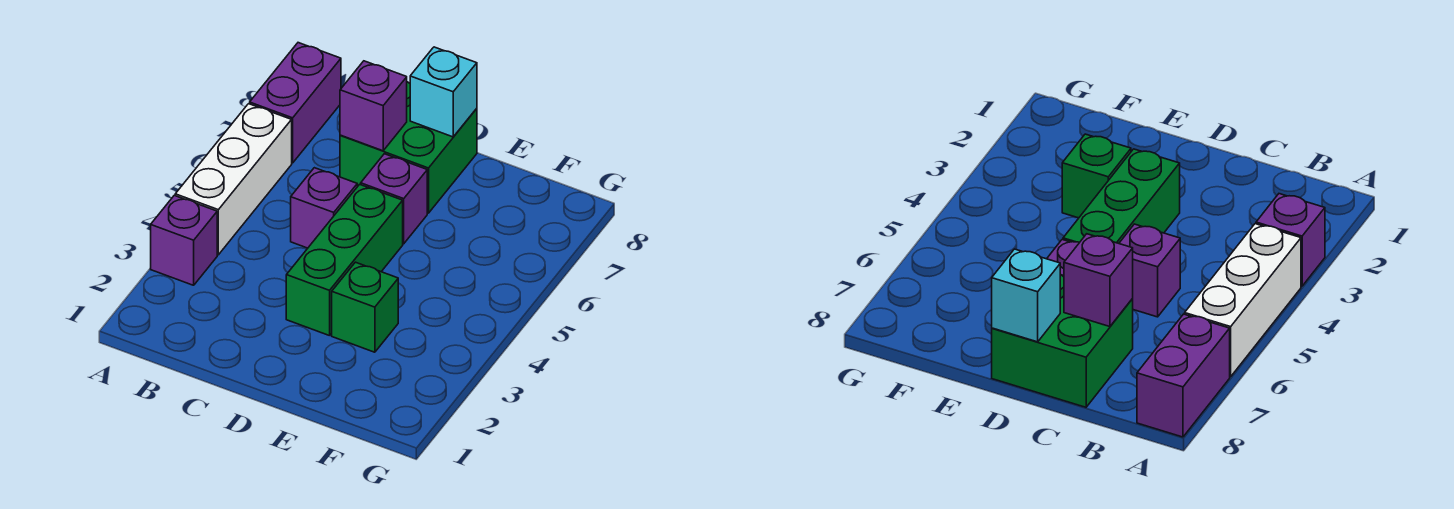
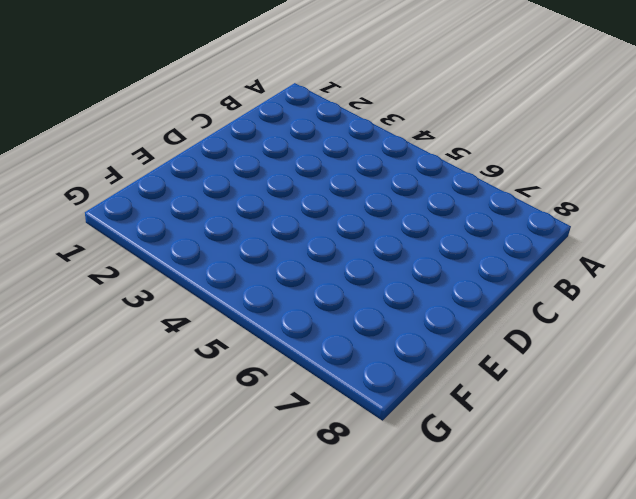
none -> purple brick A3 level 1
none -> white brick A4:A6 level 1

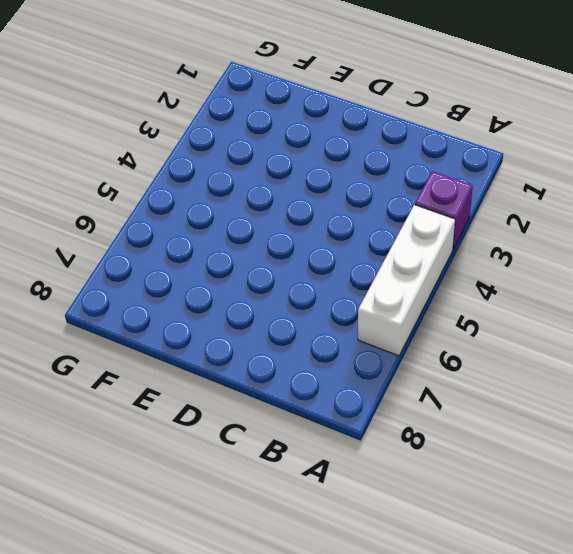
none -> purple brick A7:A8 level 1
none -> purple brick C5 level 1

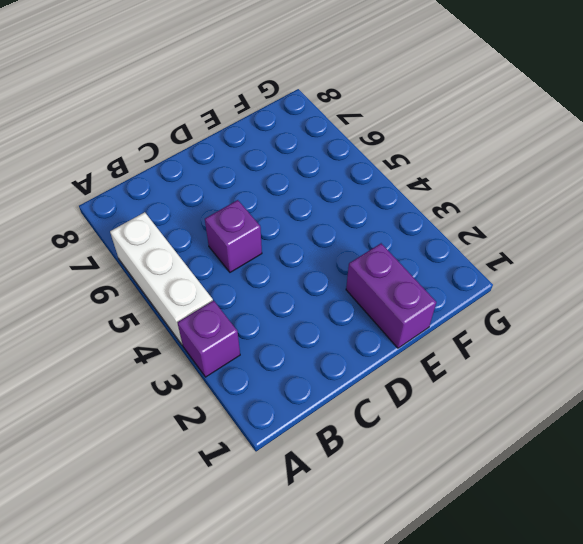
purple brick E1:E2 level 1 -> purple brick A7:A8 level 1
none -> green brick C7:D8 level 1
none -> green brick D3:D5 level 1

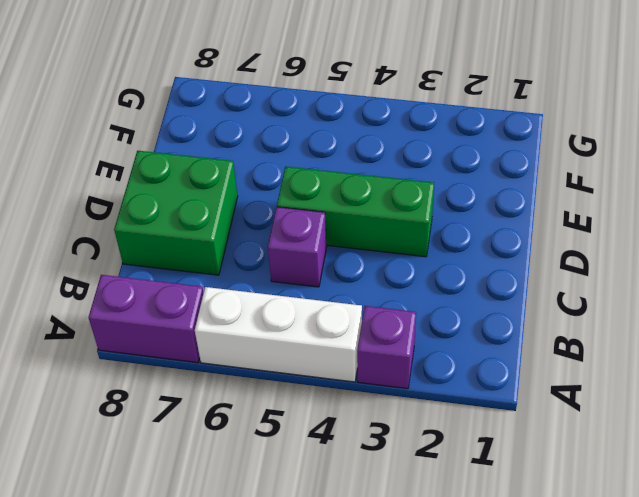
none -> purple brick D6 level 1
none -> green brick E3 level 1

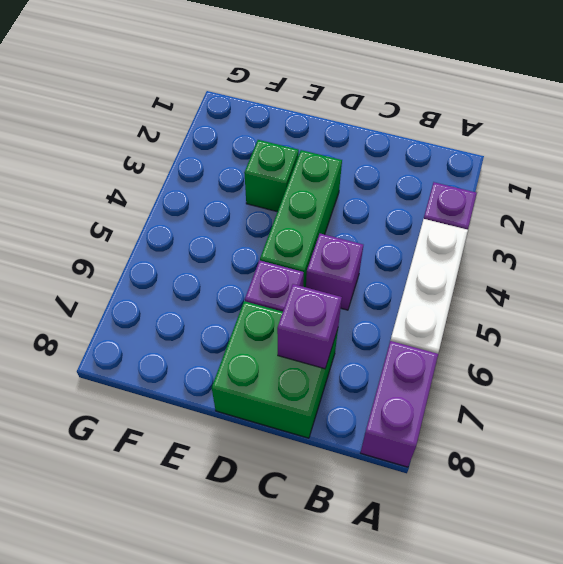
none -> cyan brick D8 level 2

